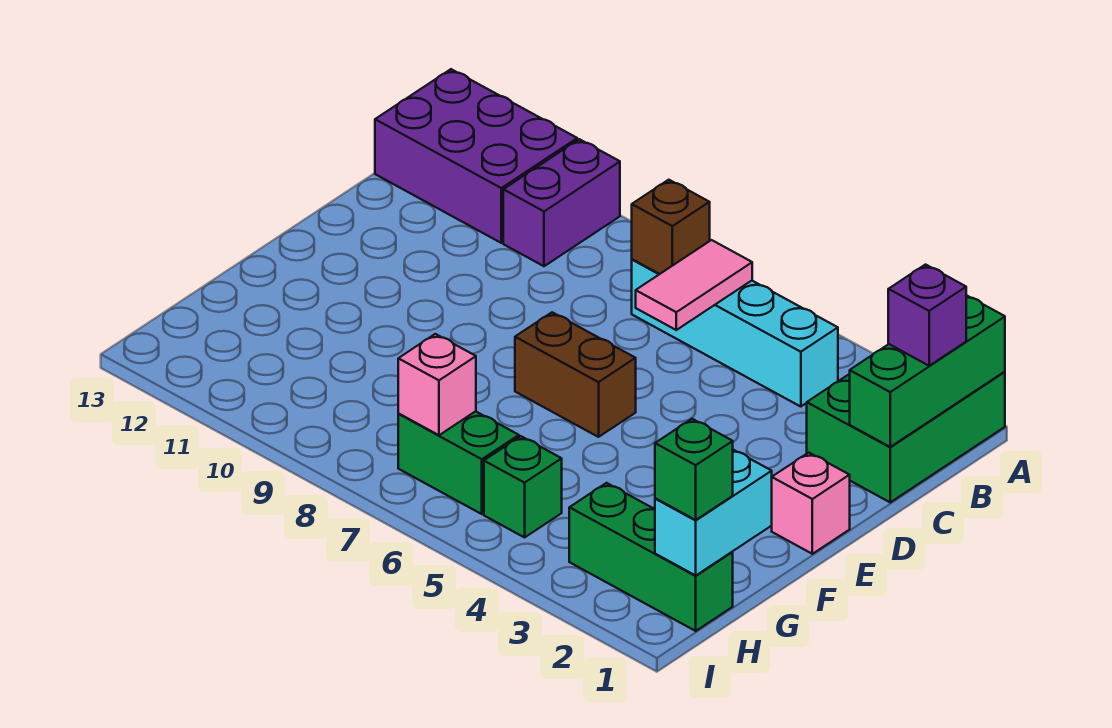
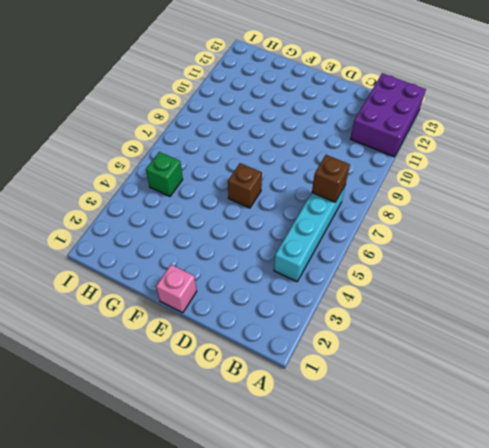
brown brick E6 level 1 -> brown brick E6:E7 level 1
none -> green brick A1:C2 level 1
none -> purple brick A10:B10 level 1
none -> green brick H1:H3 level 1

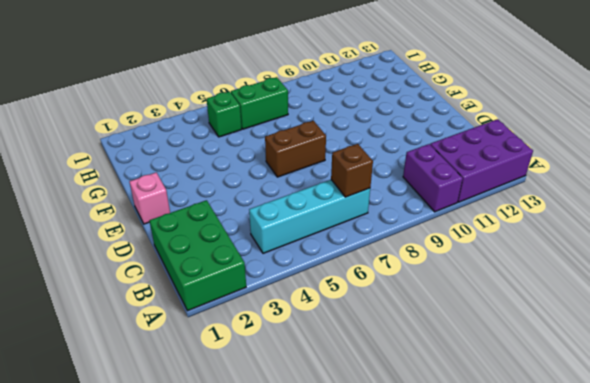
none -> green brick H1:H3 level 1
none -> green brick A1:C1 level 2
none -> pink tile B6:C6 level 2

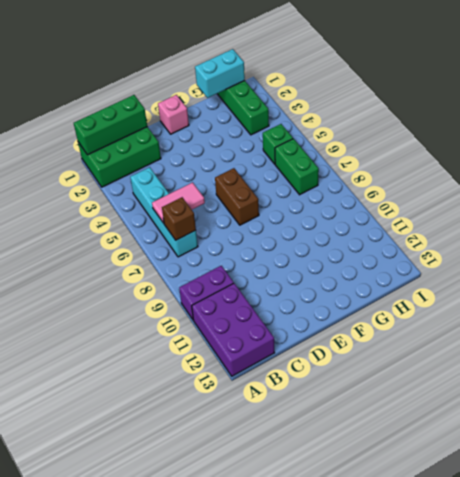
none -> pink brick H7 level 2
none -> purple brick B1 level 3
none -> green brick H1 level 3

